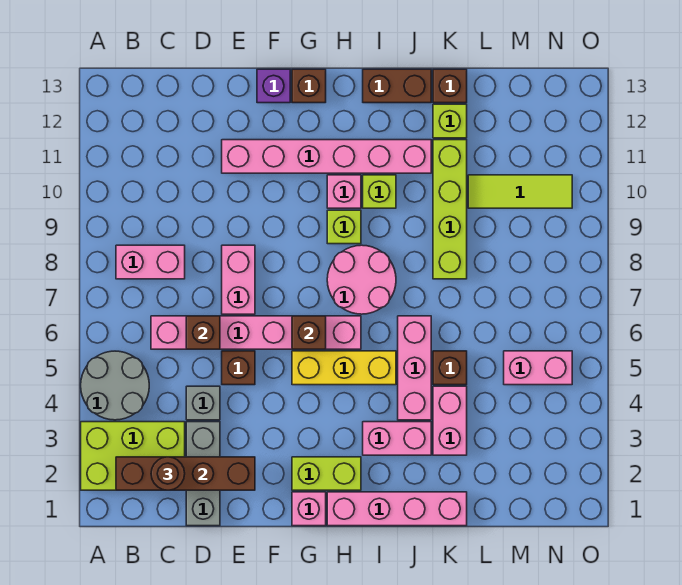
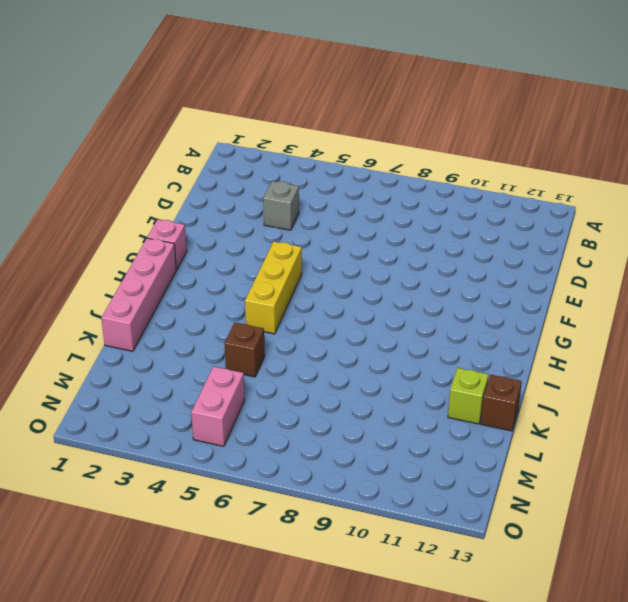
none -> lime brick A2:C3 level 1
none -> grey round brick A4:B5 level 1
none -> pink brick B8:C8 level 1
none -> pink brick C6:H6 level 1

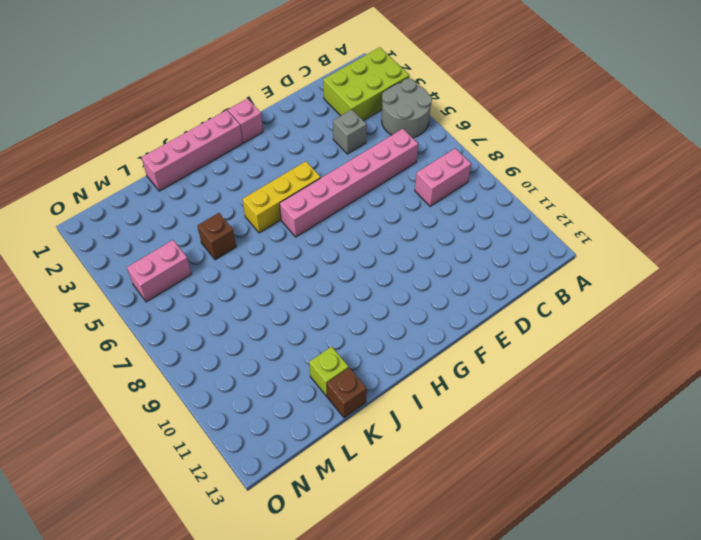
none -> grey brick D1:D3 level 1
none -> brown brick E5 level 1
none -> pink brick E7:E8 level 1
none -> pink brick E11:J11 level 1

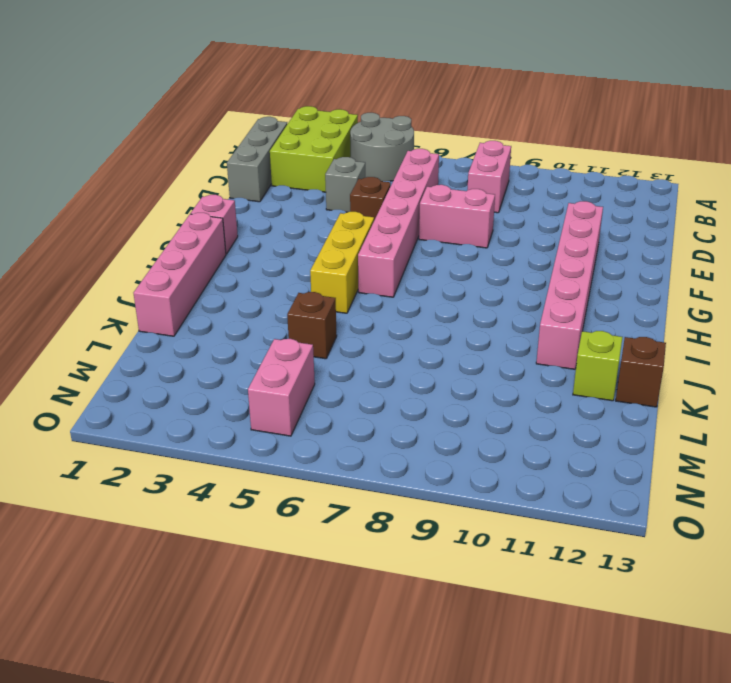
grey brick B1:D1 level 1 -> grey brick D1:D3 level 1
none -> purple brick F13 level 1
none -> lime brick G2:H2 level 1
none -> brown brick G13 level 1
none -> pink round brick H7:I8 level 1

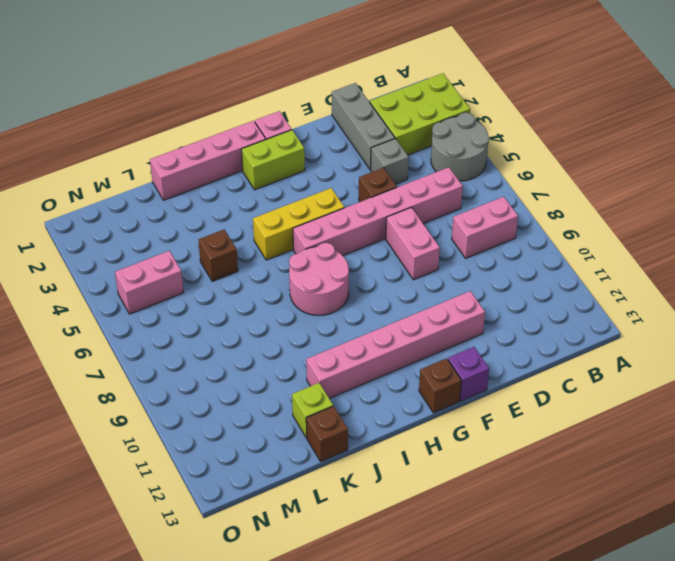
none -> lime brick H9 level 1
none -> pink brick H10 level 1
none -> pink brick I3:J3 level 1
none -> lime brick I10 level 1

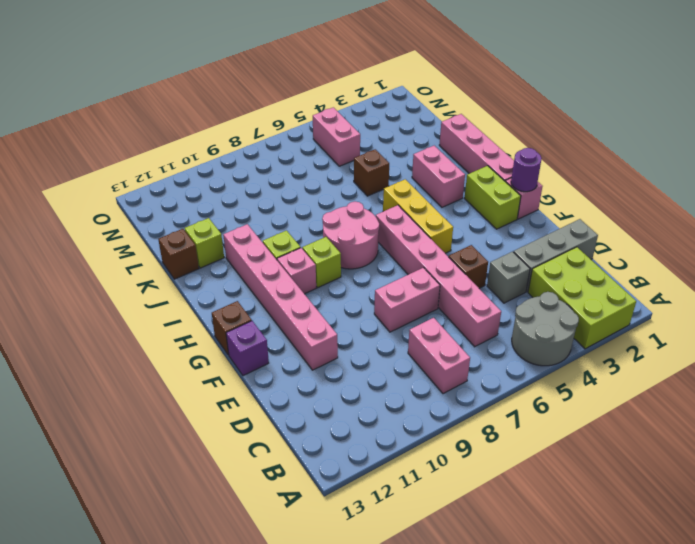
purple round brick G1 level 2 -> none
none -> brown brick I13:J13 level 1
none -> pink brick J4:J6 level 1
none -> pink brick K3:K4 level 1
none -> lime brick K8:K11 level 1

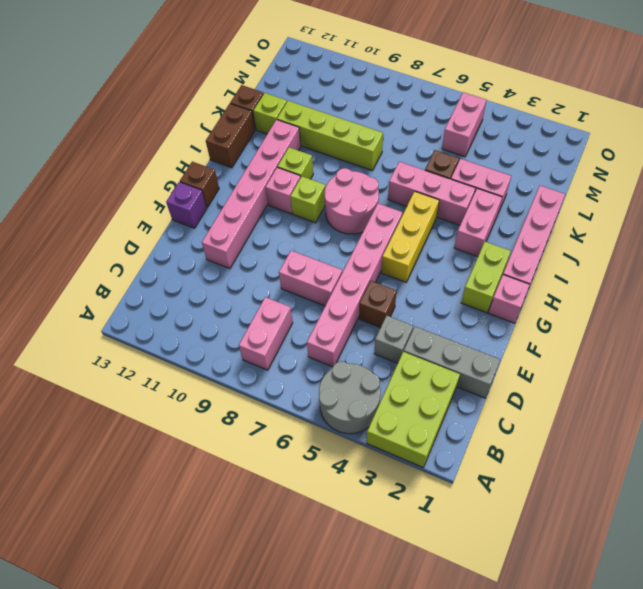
none -> lime tile L10:N10 level 1
none -> brown brick B2:E2 level 2
none -> brown brick D6 level 2
none -> brown brick G6 level 2

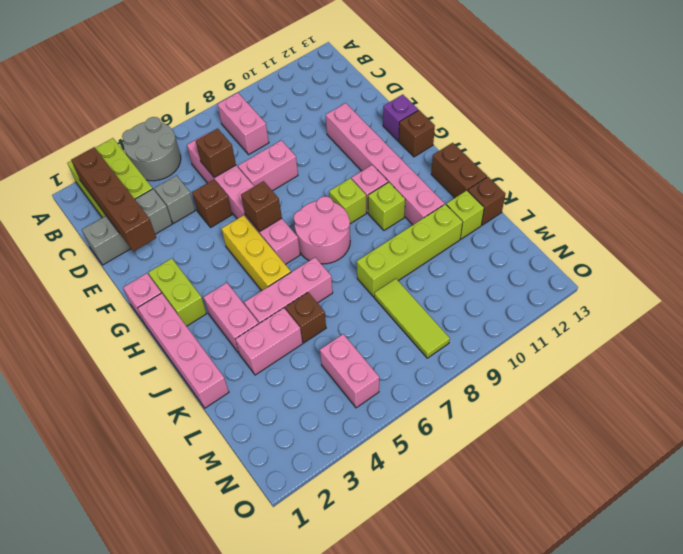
lime tile L8:N8 level 1 -> lime tile L10:N10 level 1
none -> brown round brick C2 level 3

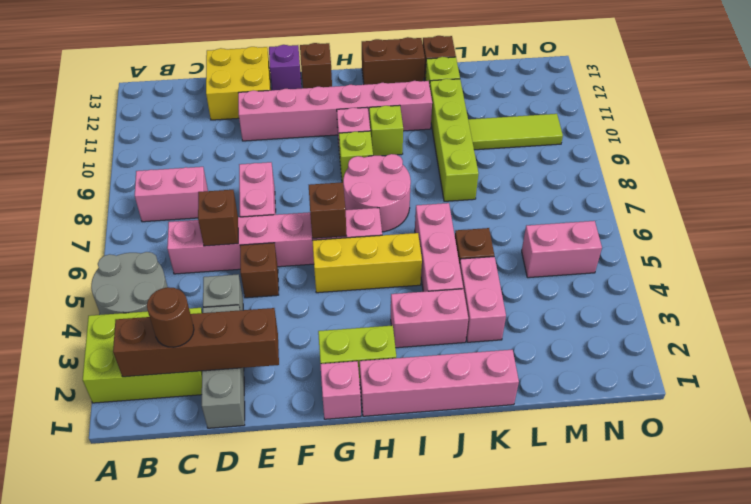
yellow brick D12:E13 level 1 -> none

